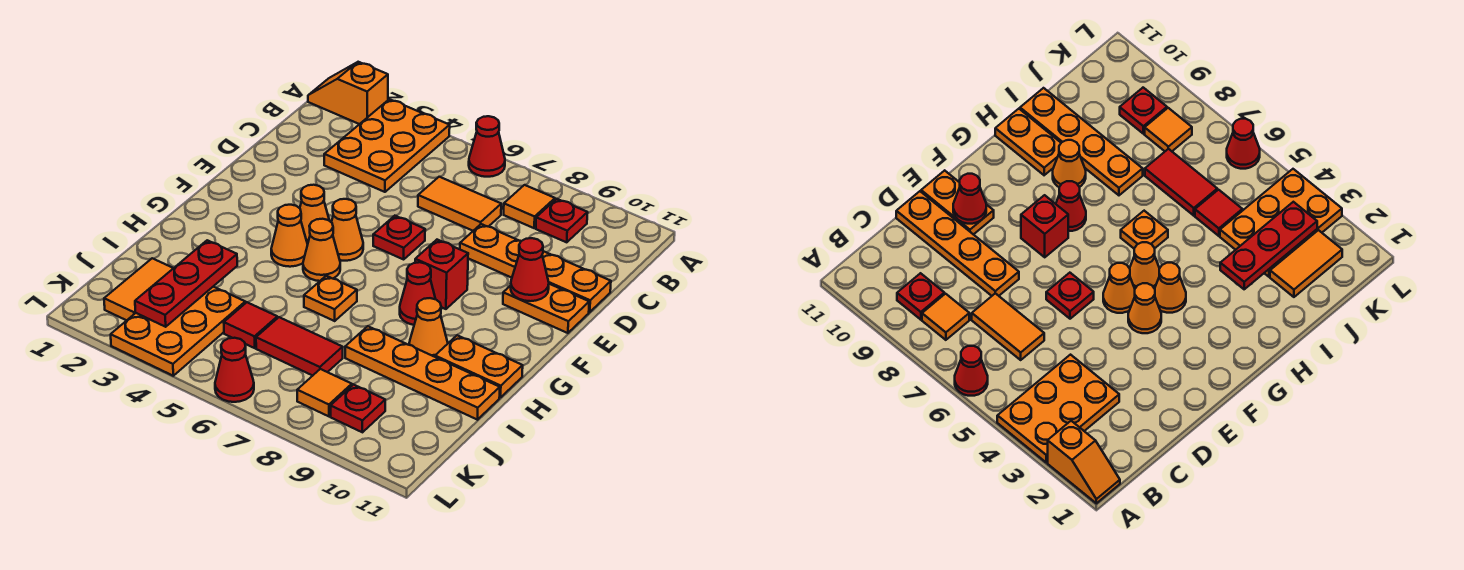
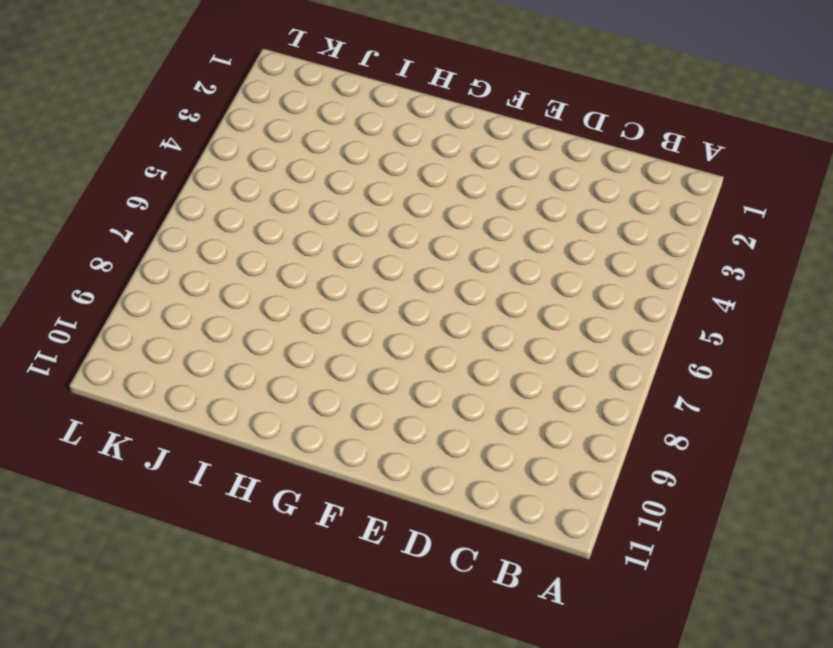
none -> orange slope A1:A2 level 1 top 2
none -> orange plate A3:C4 level 1
none -> red cone A6 level 1

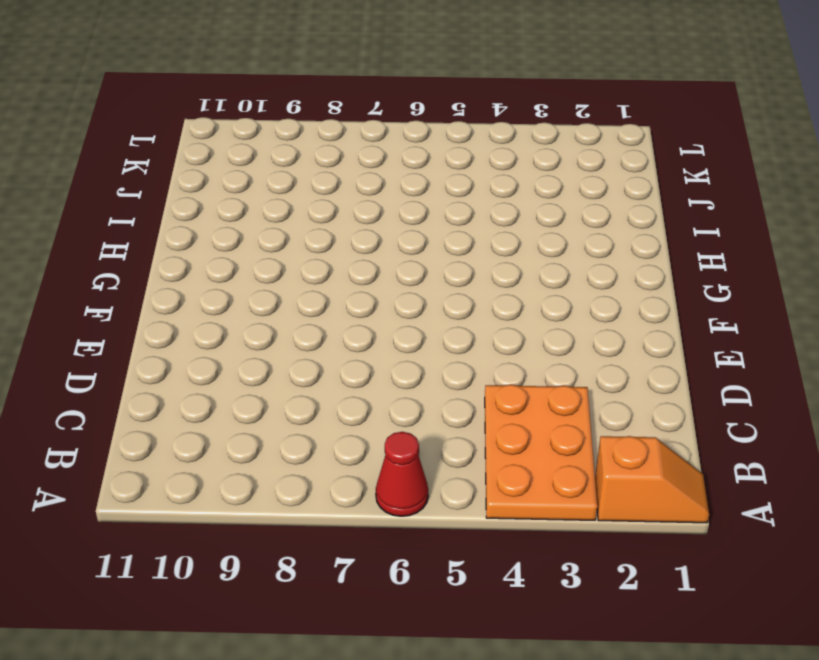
none -> orange tile B8 level 1
none -> red plate B9 level 1
none -> orange tile C6:C7 level 1

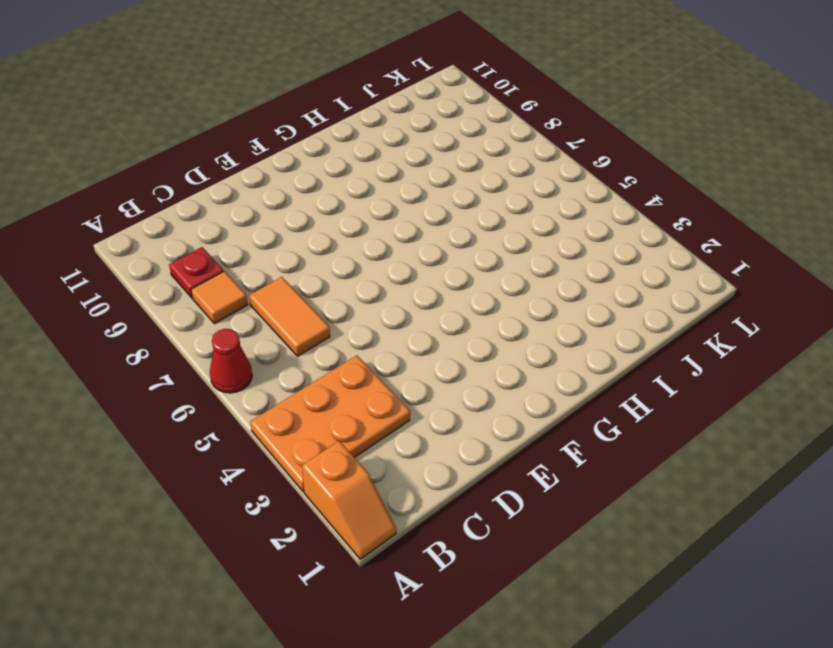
none -> orange plate D8:D11 level 1
none -> red plate E6 level 1
none -> orange plate E10:E11 level 1

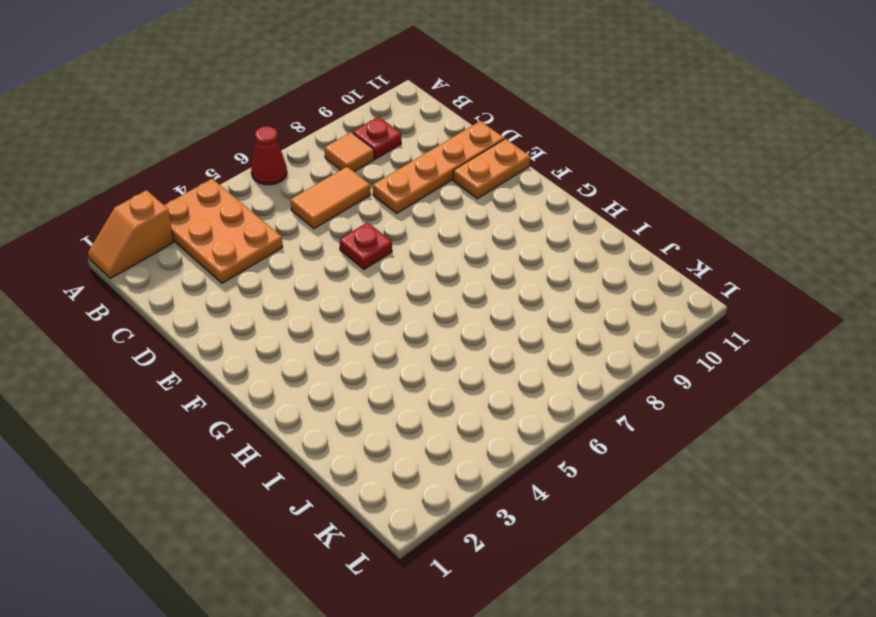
none -> orange cone F4 level 1
none -> orange cone F5 level 1
none -> red brick F8 level 1

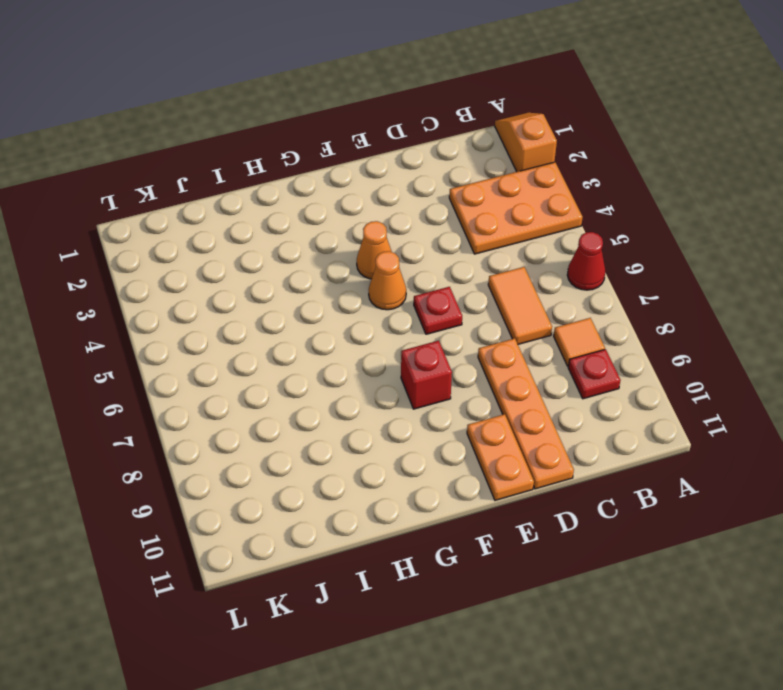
none -> orange cone G4 level 1
none -> orange cone G5 level 1
none -> red cone G8 level 1

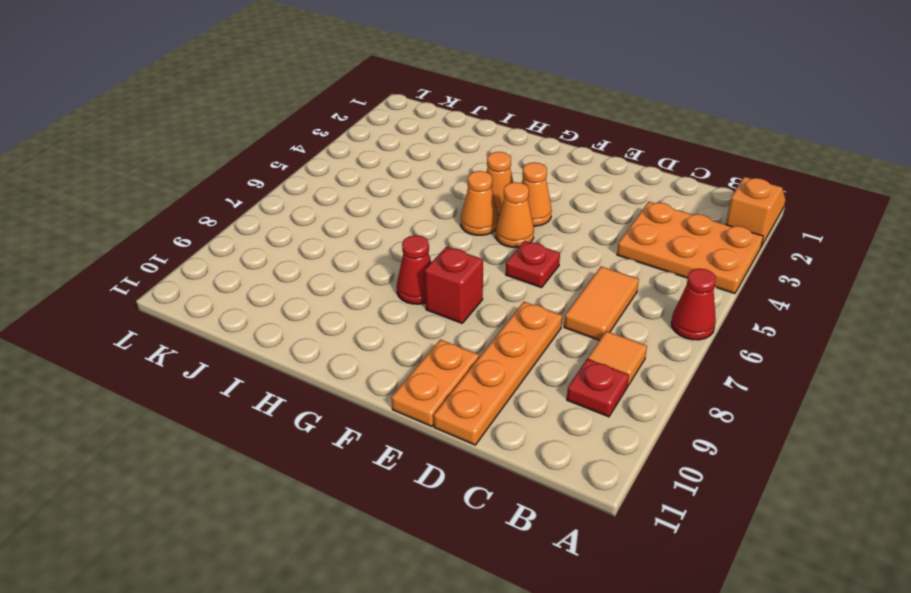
none -> orange plate H6 level 1
none -> orange cone H9 level 1
none -> orange plate H10:H11 level 1

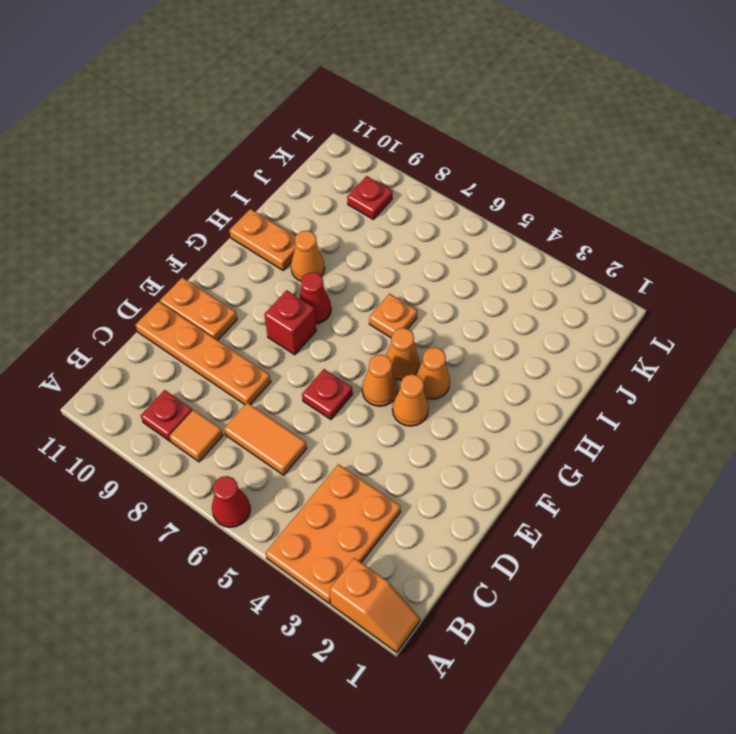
none -> orange plate I8:I11 level 1
none -> orange tile J2:K2 level 1
none -> orange plate J3:L4 level 1

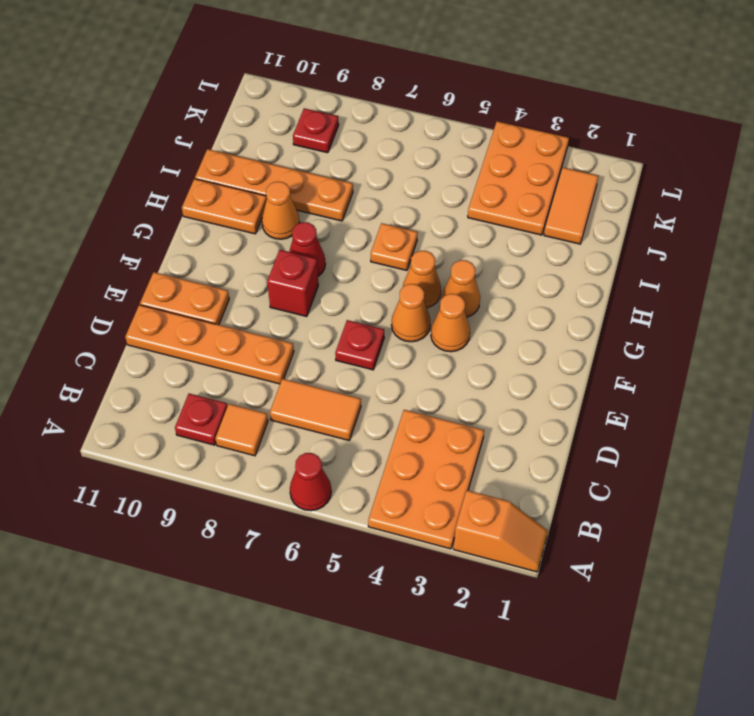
none -> red tile J5 level 1
none -> red tile J6:J7 level 1
none -> orange tile K8 level 1

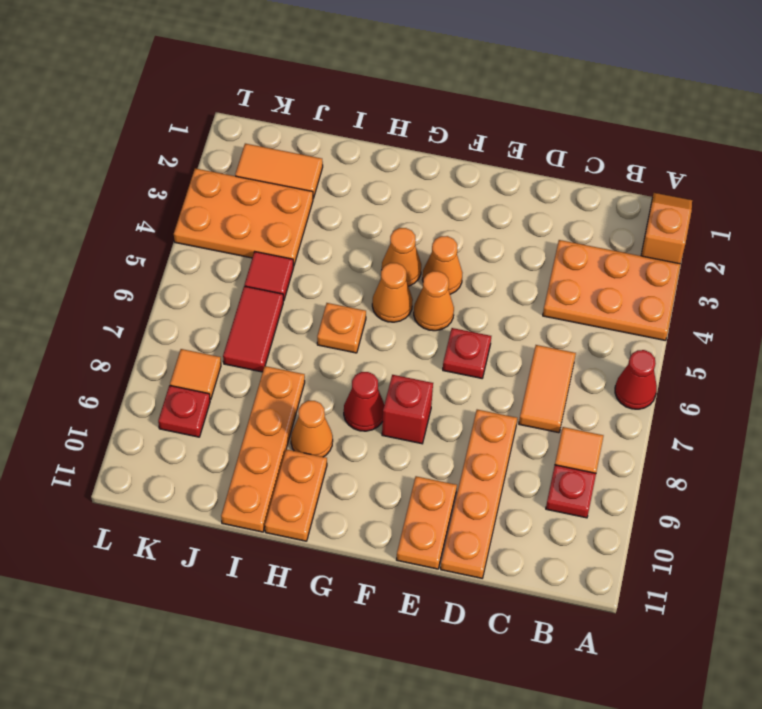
none -> red cone L6 level 1
none -> red cone E10 level 2
none -> red plate I3:K3 level 2

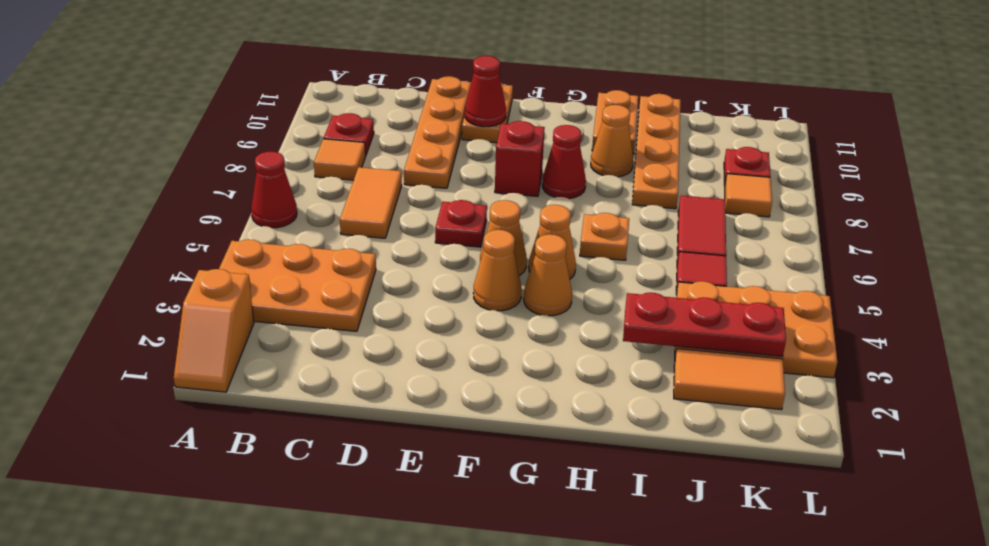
none -> red cone L6 level 1

